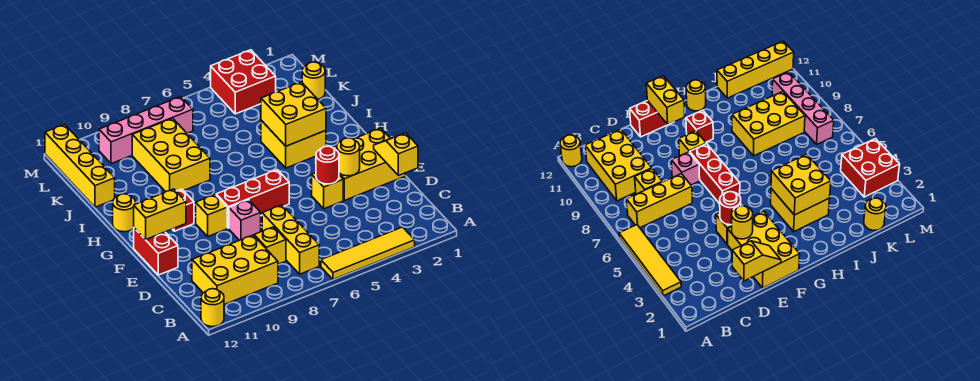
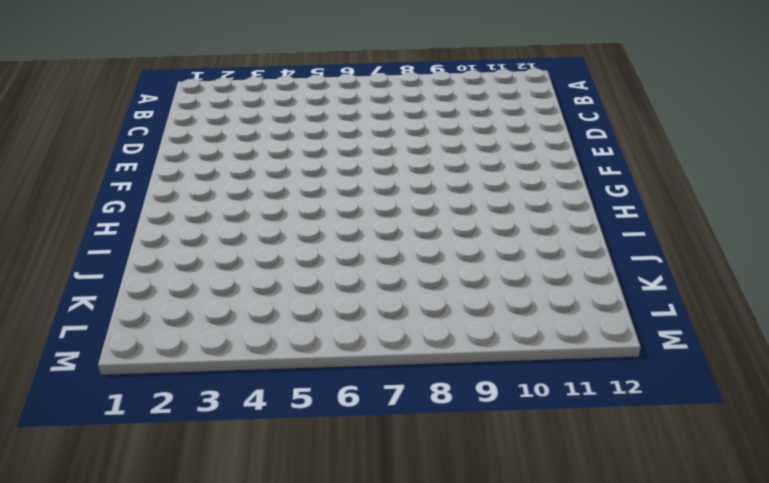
none -> yellow tile A3:A6 level 1
none -> yellow round brick A12 level 1
none -> yellow brick B7:D7 level 1

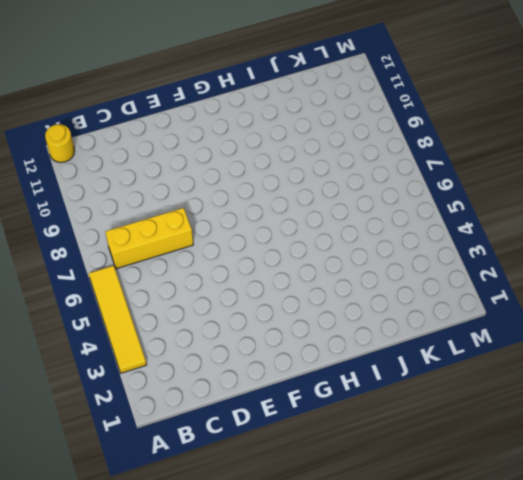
none -> yellow brick B9:C11 level 1
none -> yellow brick C8 level 1
none -> yellow brick E1:F3 level 1

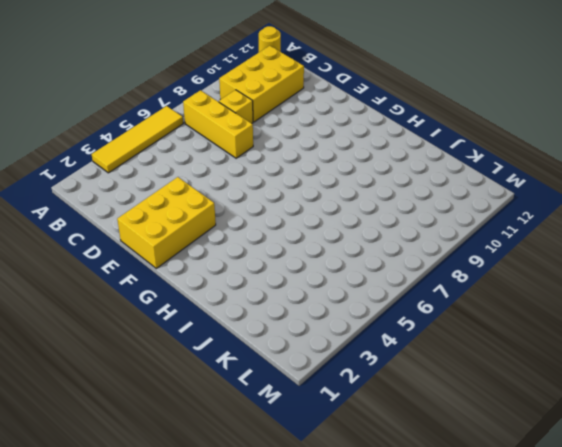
none -> yellow brick E4 level 1
none -> pink brick E8 level 1
none -> red brick E12:F12 level 1

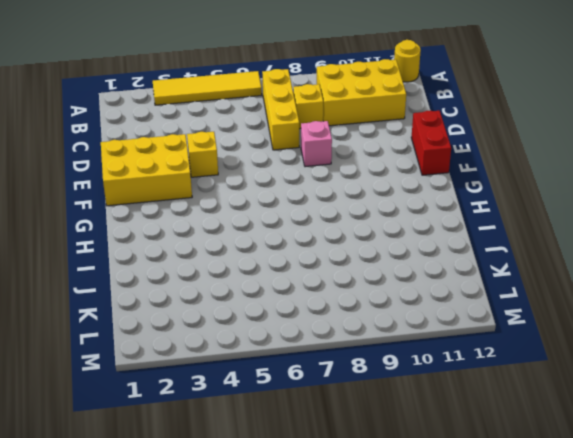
none -> red brick F6:F8 level 1
none -> yellow brick F9 level 1
none -> red brick G10 level 1

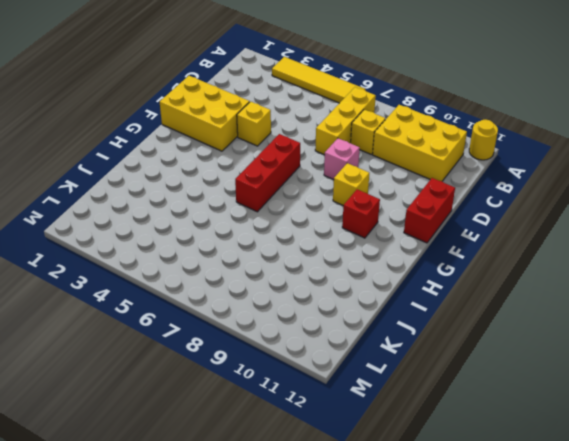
red brick F6:H6 level 1 -> red brick F6:F8 level 1
none -> yellow brick H3:I4 level 1
none -> yellow round brick H12 level 1
none -> yellow brick I8:K9 level 1

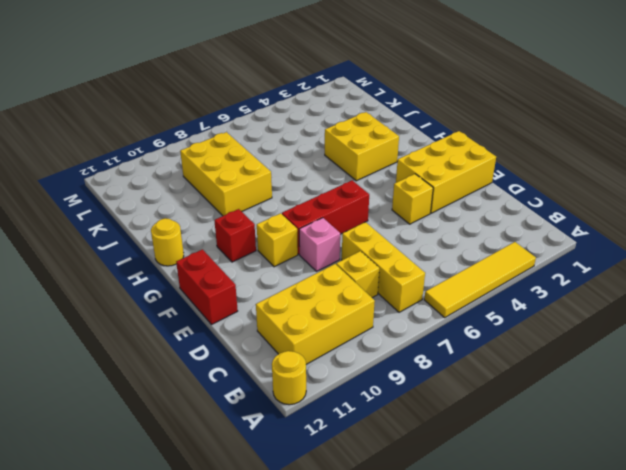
none -> yellow brick J12:M12 level 1
none -> yellow round brick K1 level 1
none -> red brick L3:M4 level 1

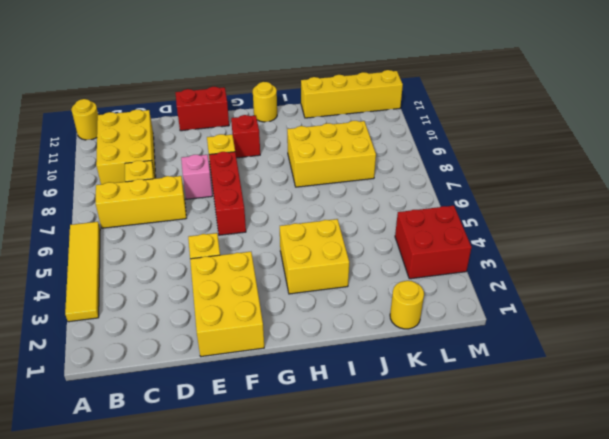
none -> pink brick L7:L10 level 1
none -> yellow slope D1:E1 level 2 top D
none -> yellow round brick E3 level 2

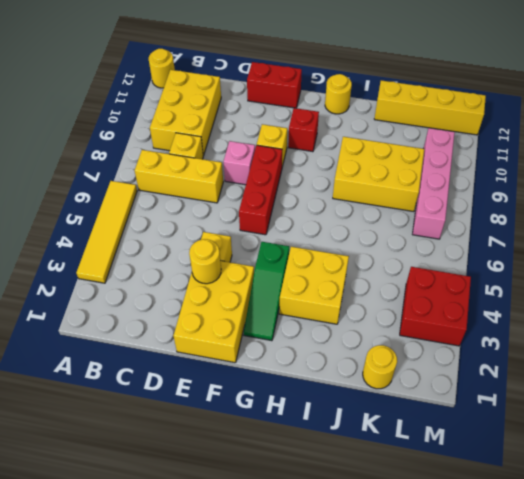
green slope G2:G4 level 1 top 4 -> none
none -> yellow slope D1:E1 level 2 top D
none -> red round brick E4 level 2
none -> yellow brick F11:F12 level 2

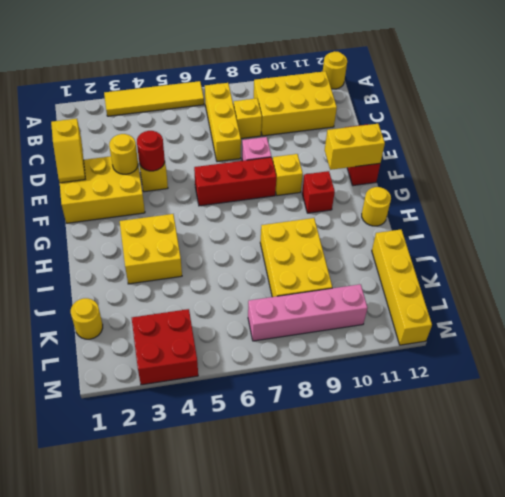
none -> yellow brick H3:I4 level 2

